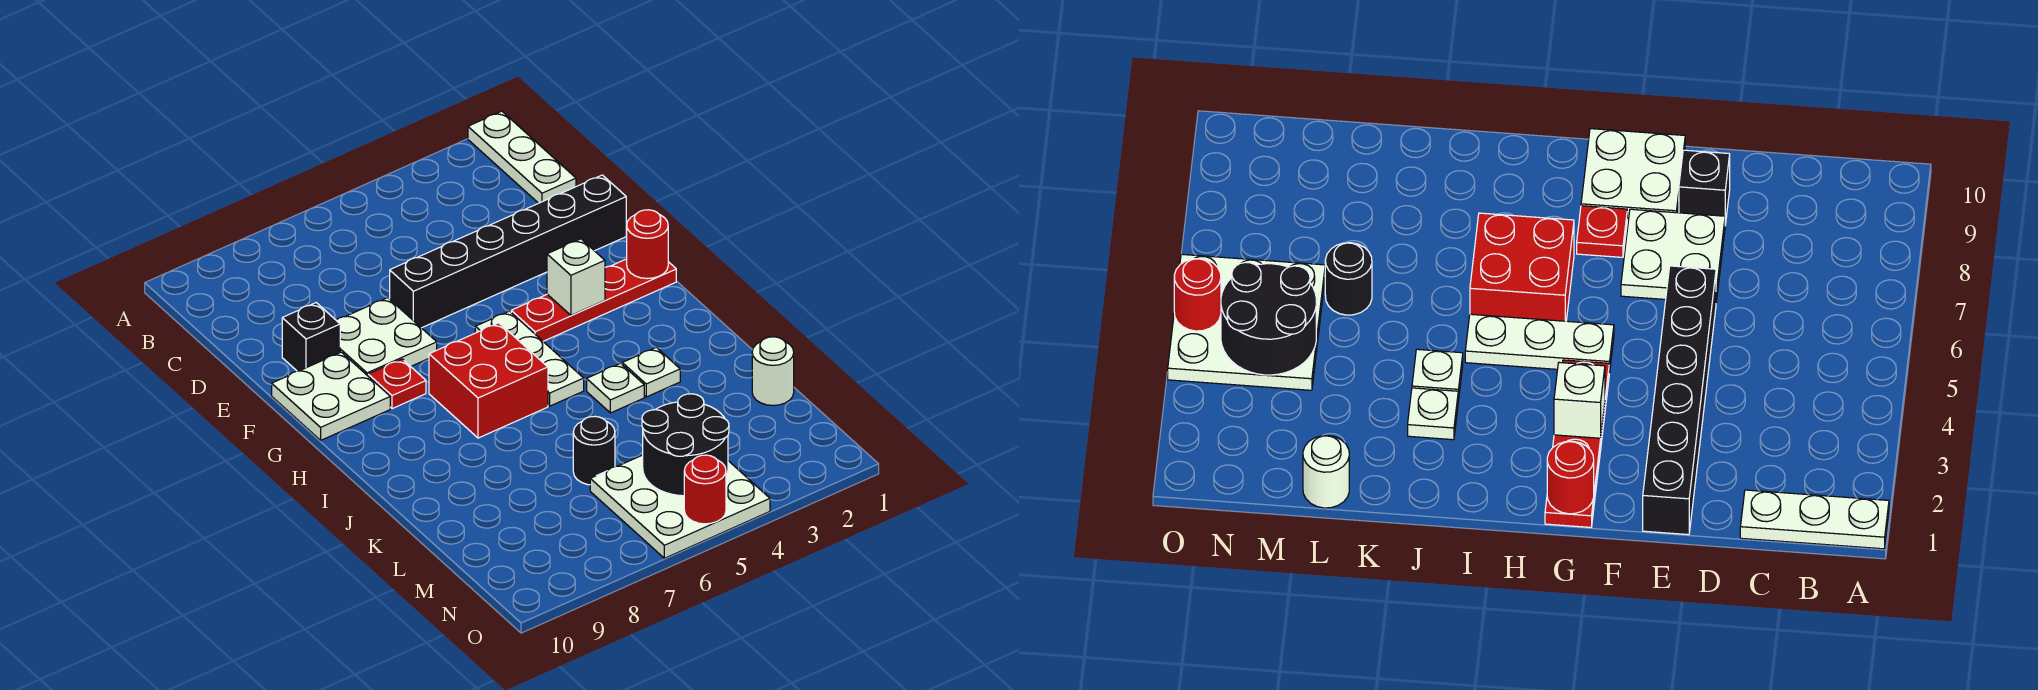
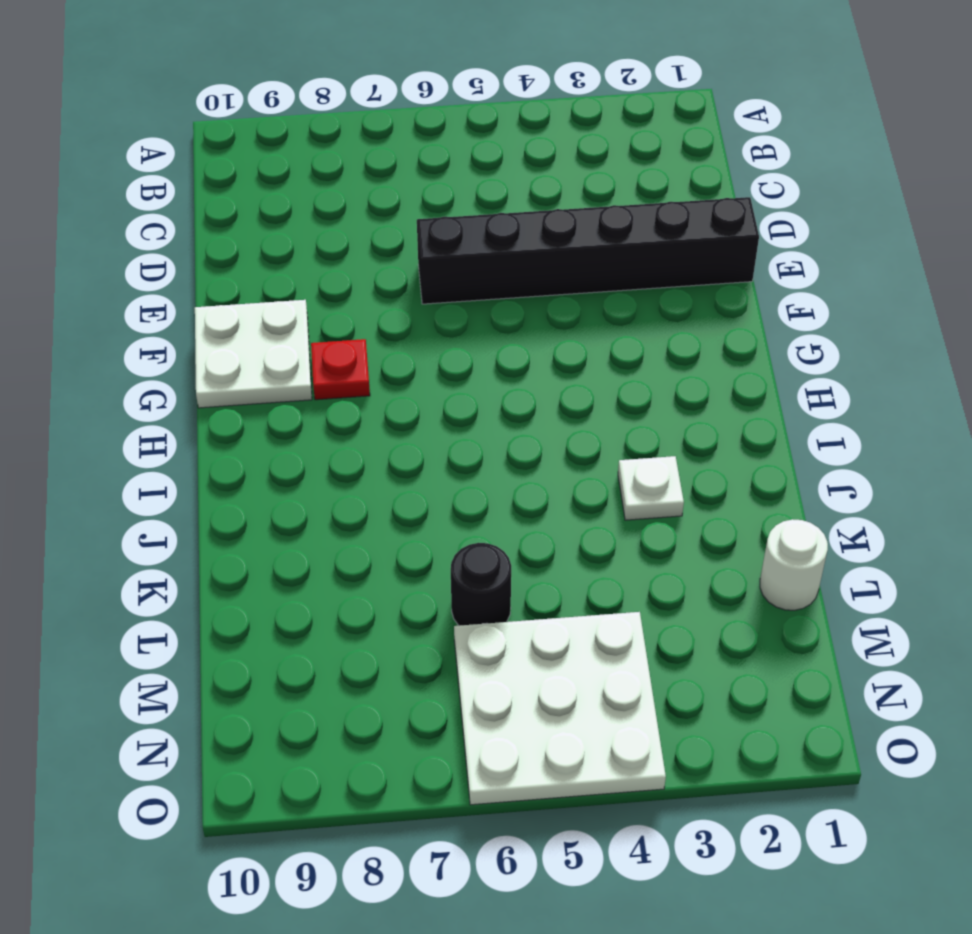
none -> white plate A1:C1 level 1
none -> white plate E7:F8 level 1
none -> black brick E9 level 1

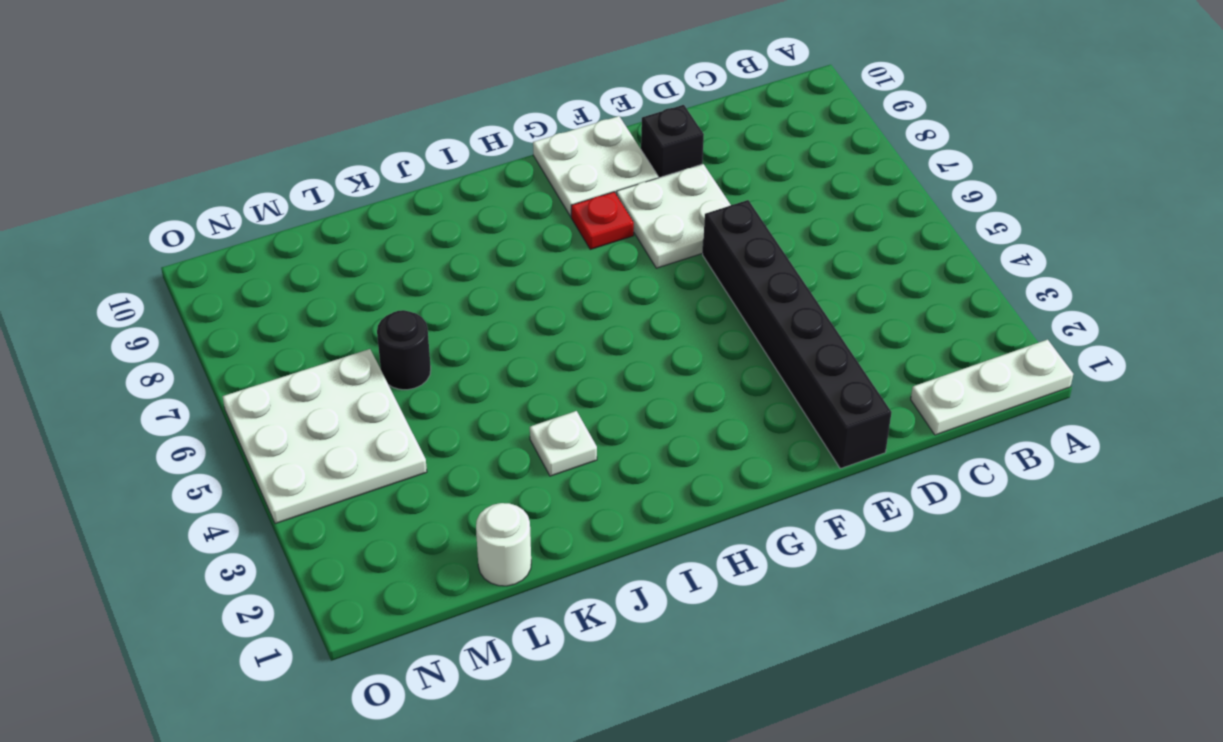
none -> red plate G1:G4 level 1
none -> white plate G5:I5 level 1
none -> red brick H6:I7 level 1

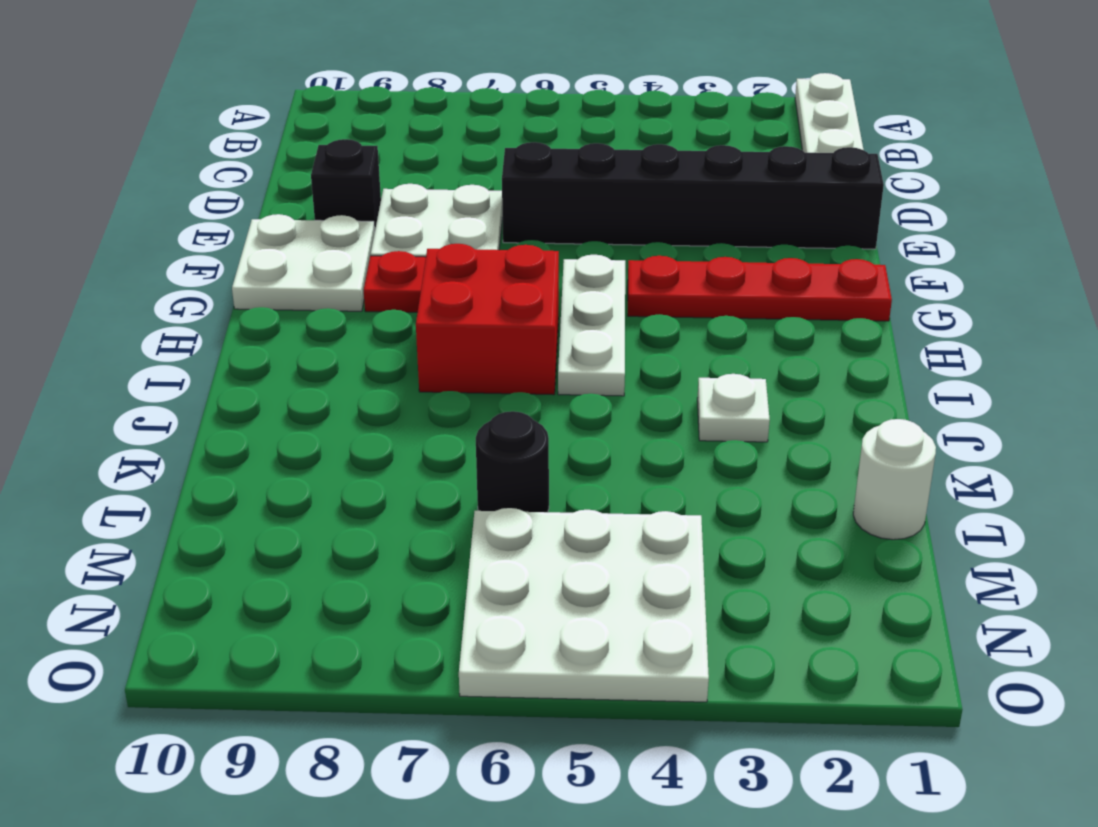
none -> white plate J4 level 1
none -> red round brick G1 level 2
none -> white brick G3 level 2

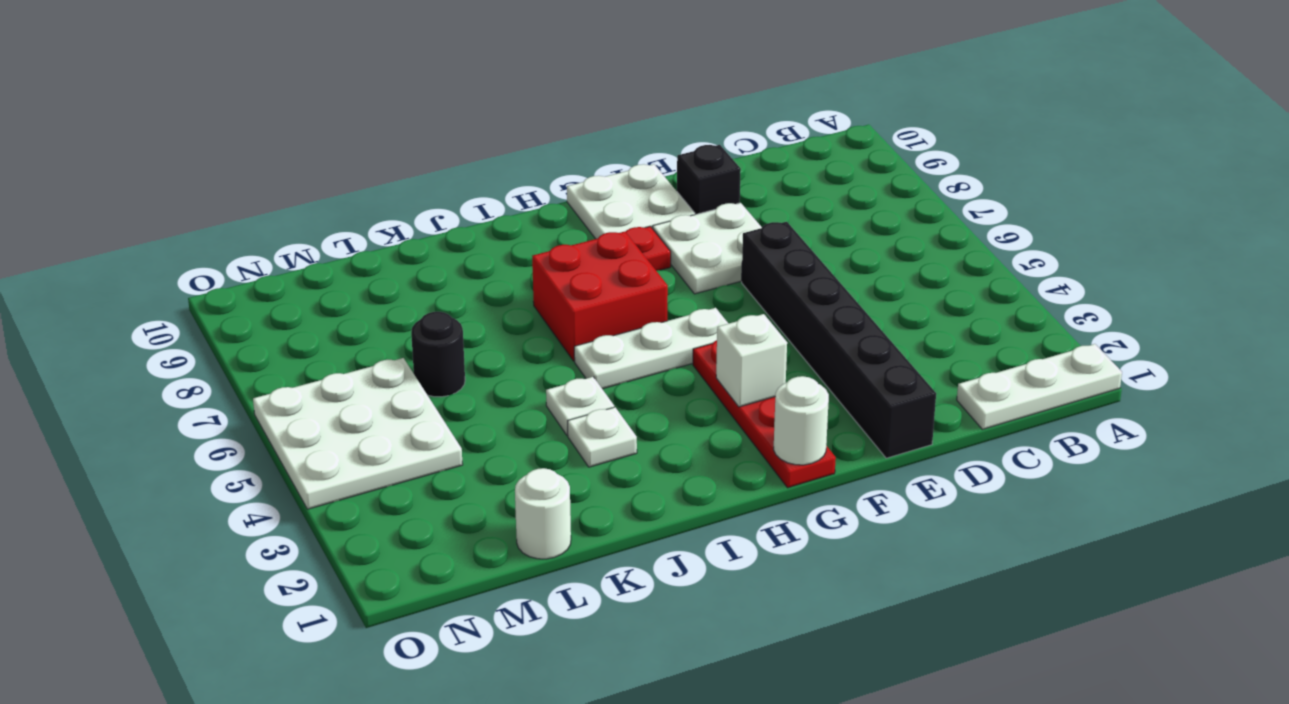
white round brick G1 level 2 -> red round brick G1 level 2
none -> black round brick M4:N5 level 2
none -> red round brick O5 level 2

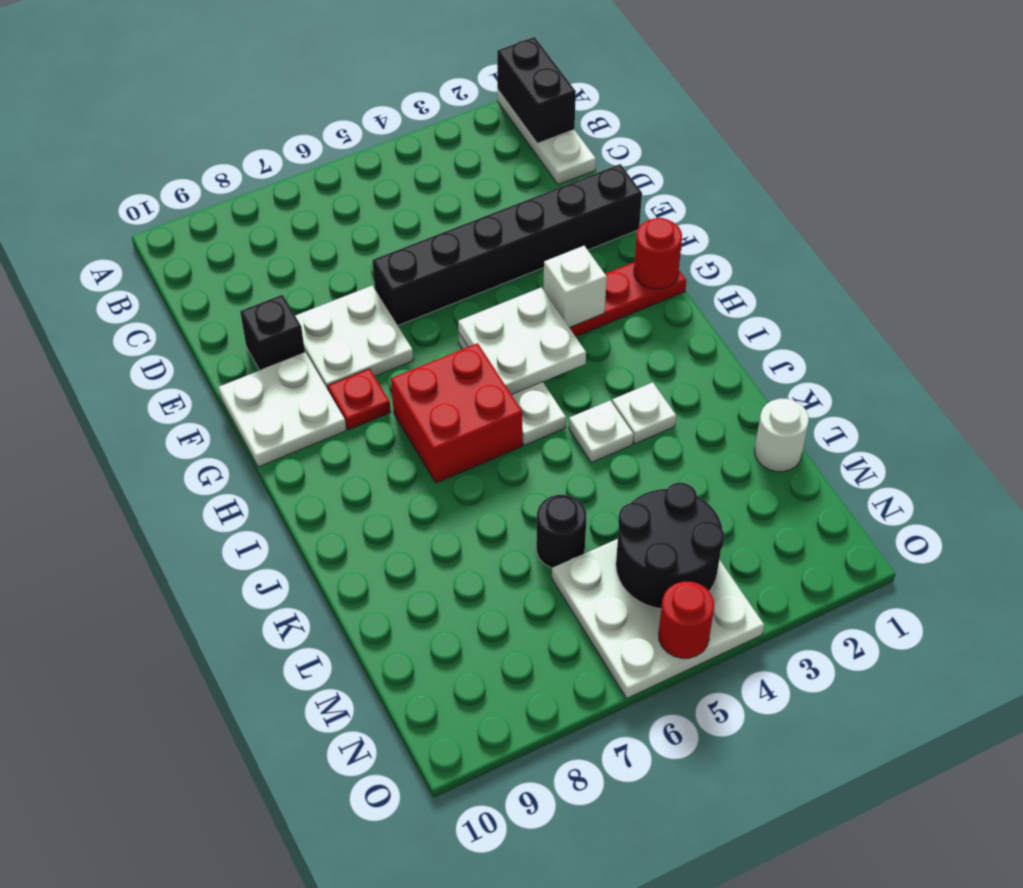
black brick A1:B1 level 2 -> none
white plate G4:H5 level 2 -> none

